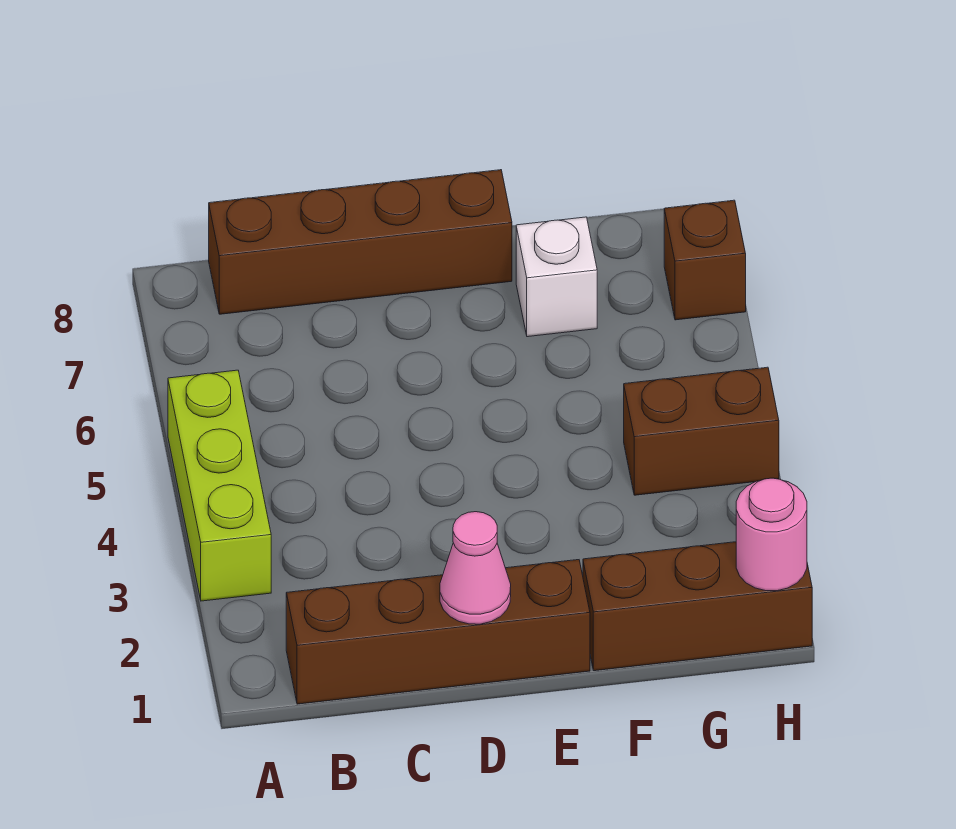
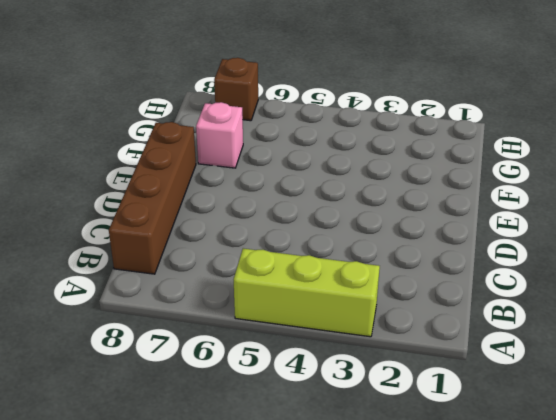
pink brick F7 level 1 -> white brick F7 level 1
none -> brown brick B1:E1 level 1
none -> brown brick F1:H1 level 1

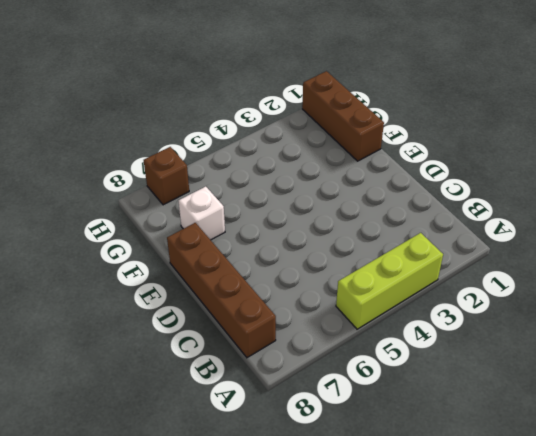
none -> brown brick B1:E1 level 1
none -> brown brick G4:H4 level 1

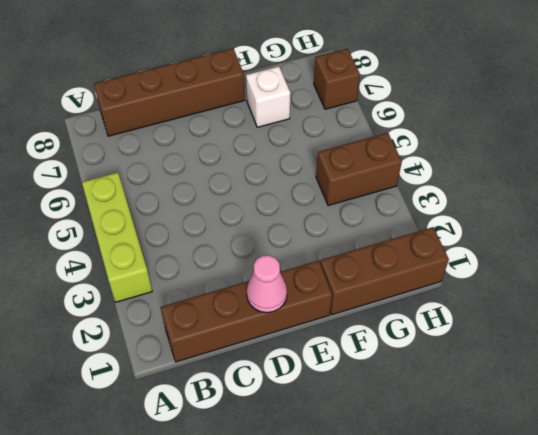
none -> pink round brick H1 level 2

